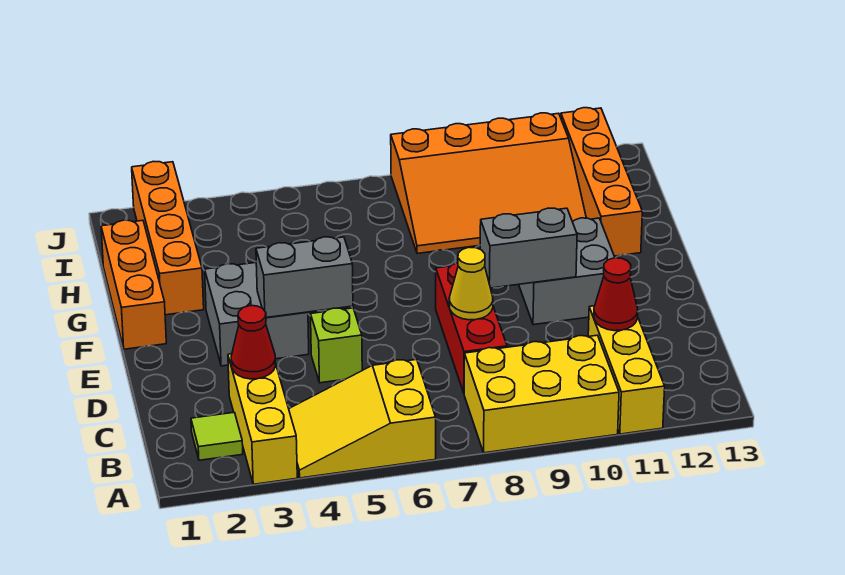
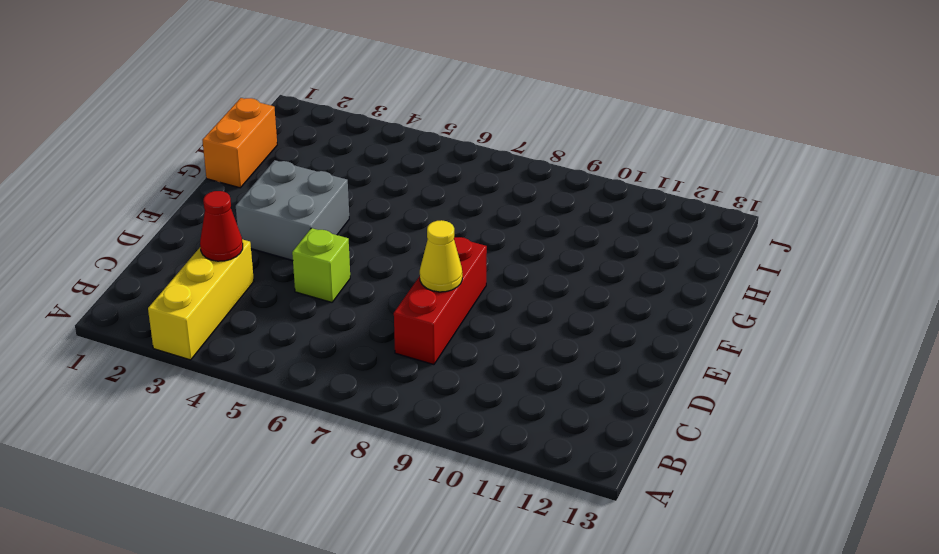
orange brick G1:H1 level 1 -> orange brick F1:H1 level 1
none -> yellow slope A4:B6 level 1 top 6
none -> yellow brick A8:B10 level 1
none -> yellow brick A11:C11 level 1

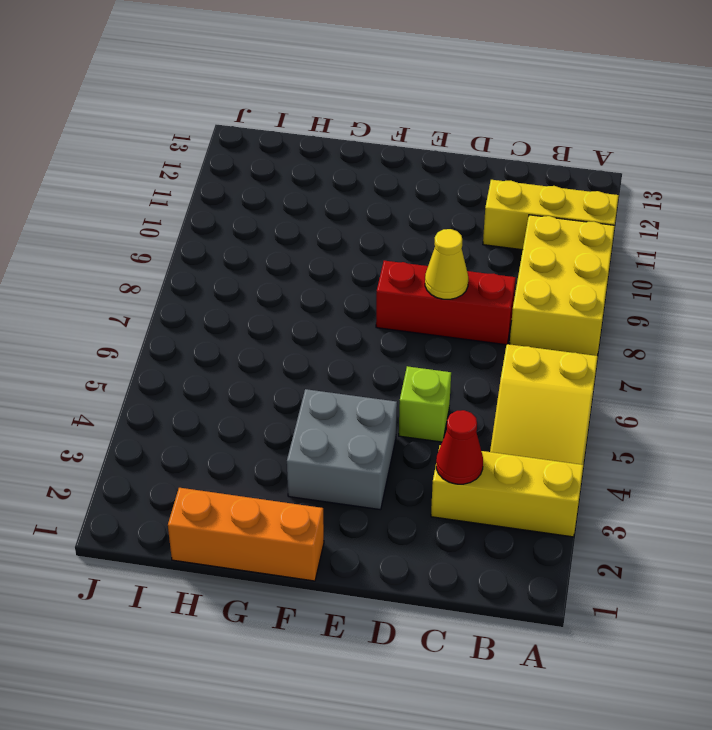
none -> lime tile B2 level 1
none -> grey brick E10:F11 level 1
none -> orange brick G2:J2 level 1

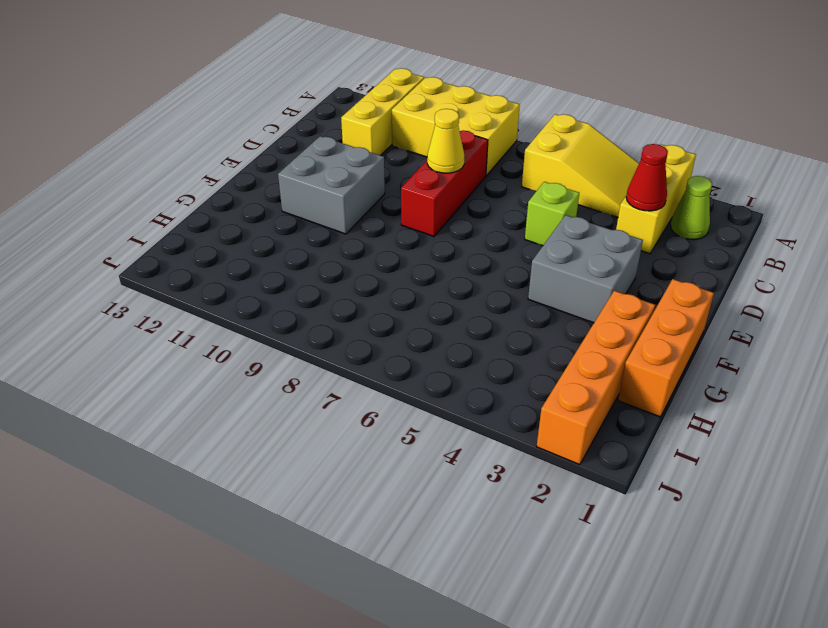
lime cone B2 level 1 -> lime tile B2 level 1
none -> orange brick G12:J12 level 1
none -> orange slope H8:J11 level 1 top J
none -> red cone C11 level 2

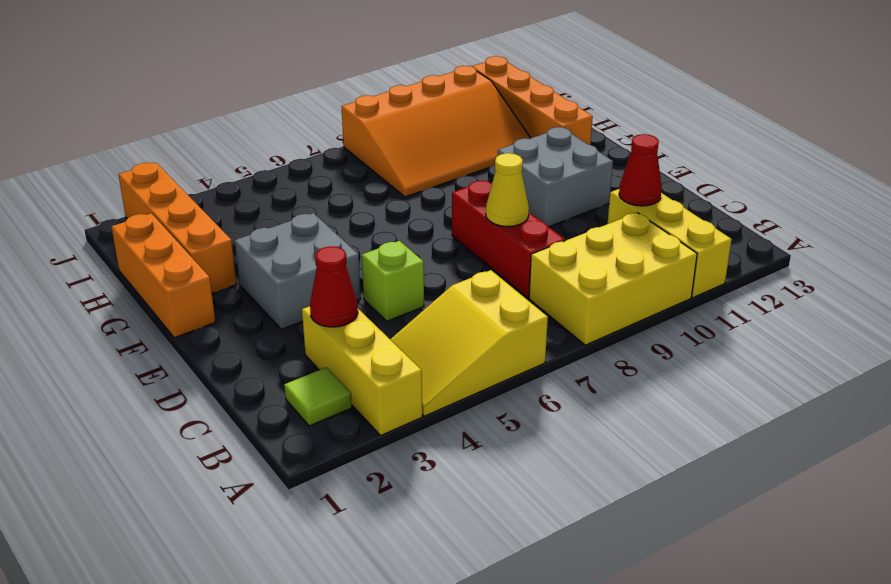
none -> grey brick E4:E5 level 2
none -> grey brick E9:E10 level 2

